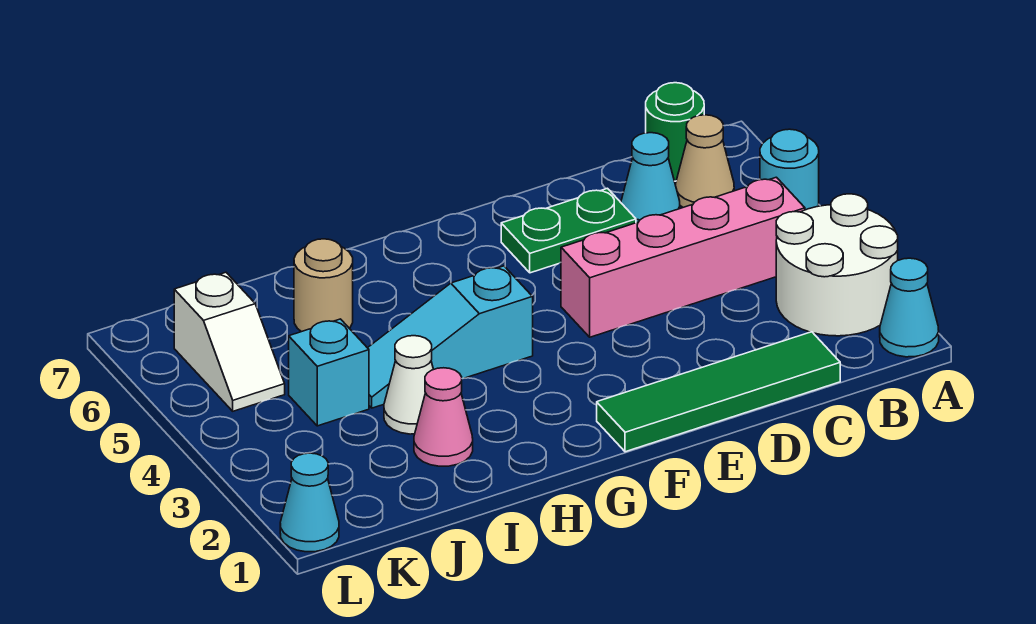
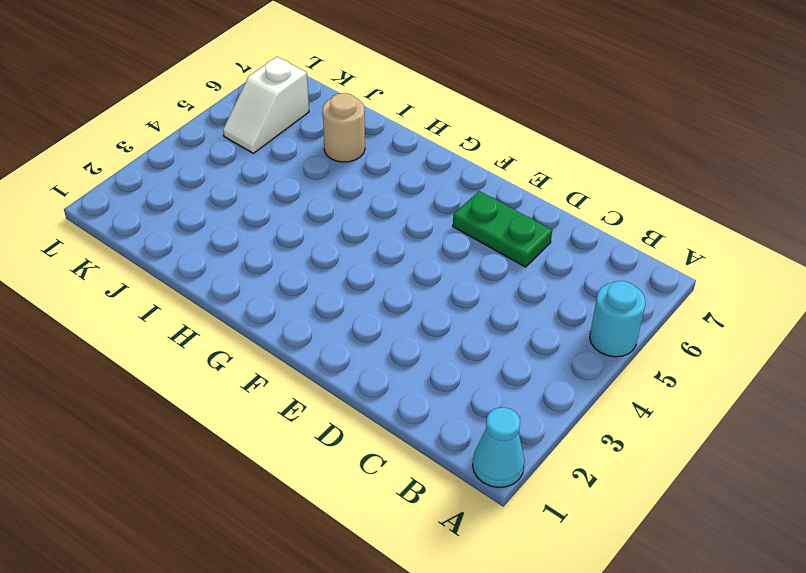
none -> white round brick A2:B3 level 1
none -> pink brick B4:E4 level 1
none -> tan cone B6 level 1

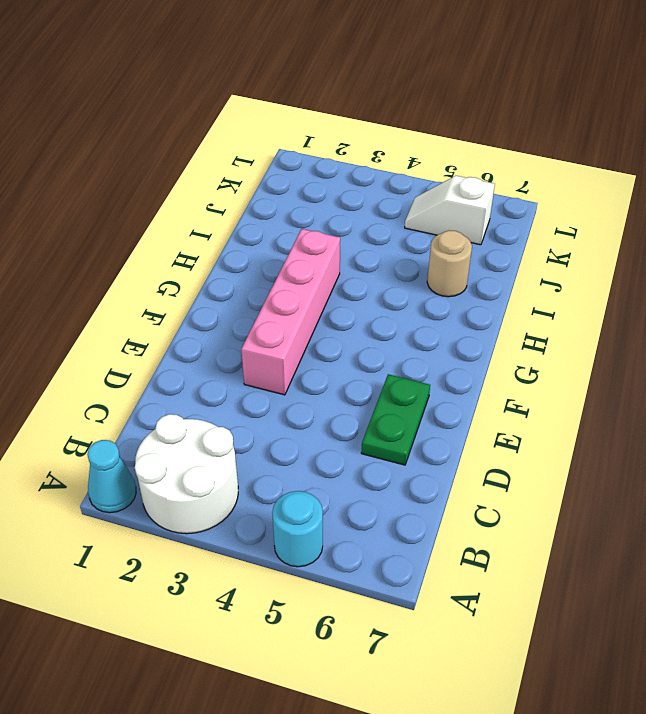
pink brick E3:H3 level 1 -> pink brick B4:E4 level 1
none -> tan cone B6 level 1
none -> green round brick B7 level 1
none -> green tile C1:F1 level 1

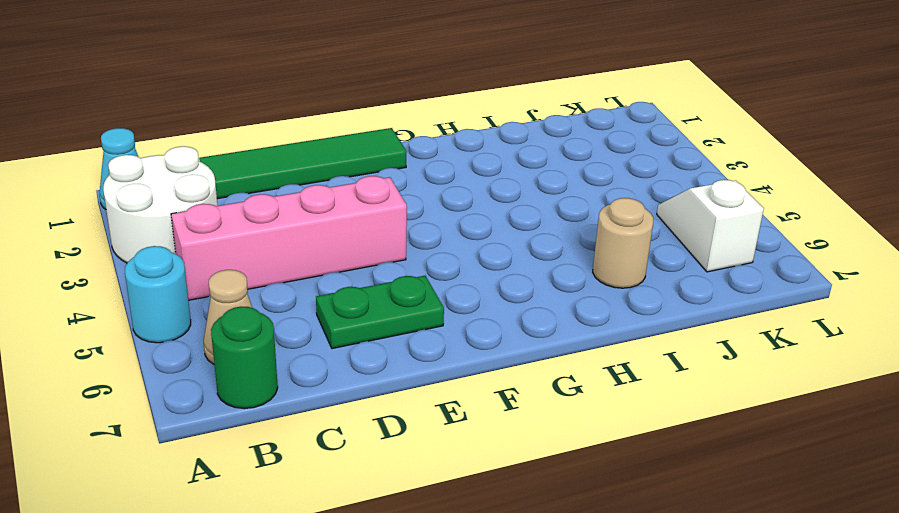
none -> cyan cone C6 level 1
none -> cyan slope G4:I4 level 1 top G
none -> pink cone I2 level 1

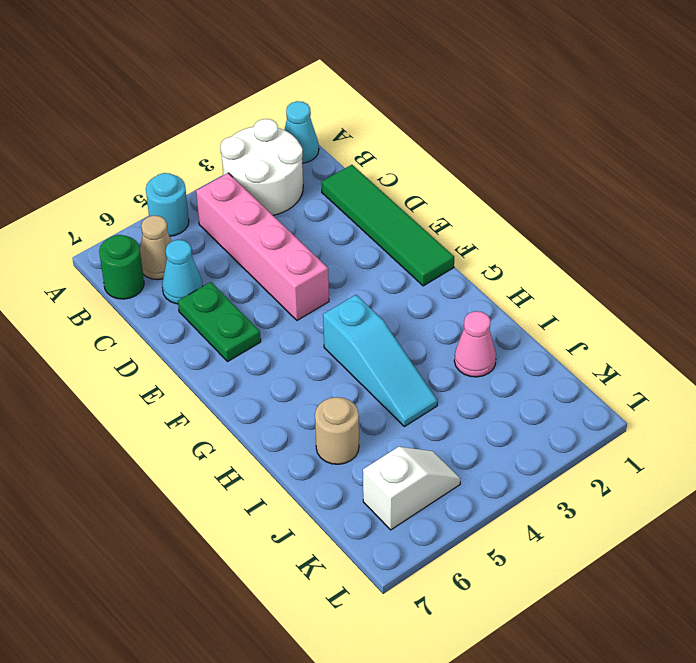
none -> white cone I3 level 1
none -> cyan brick J4 level 1
none -> cyan cone L1 level 1

